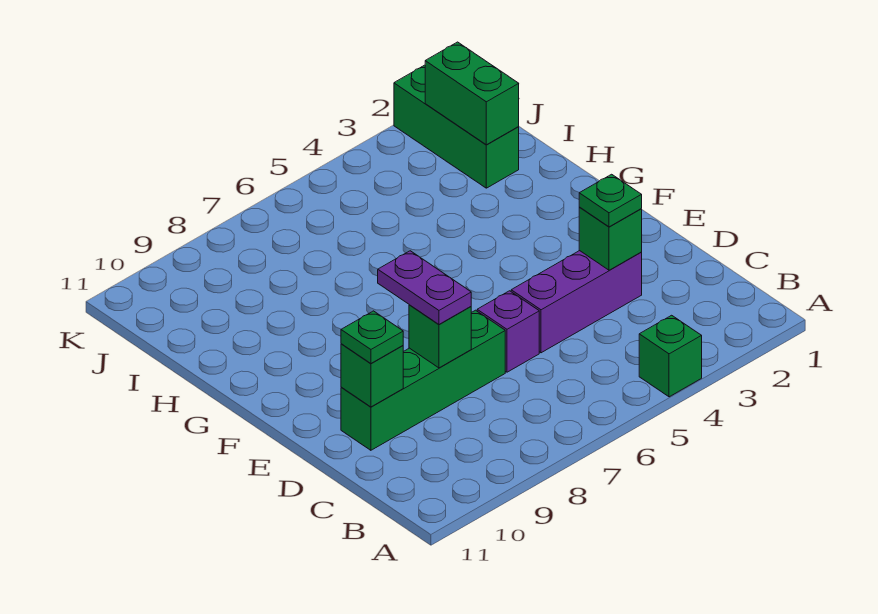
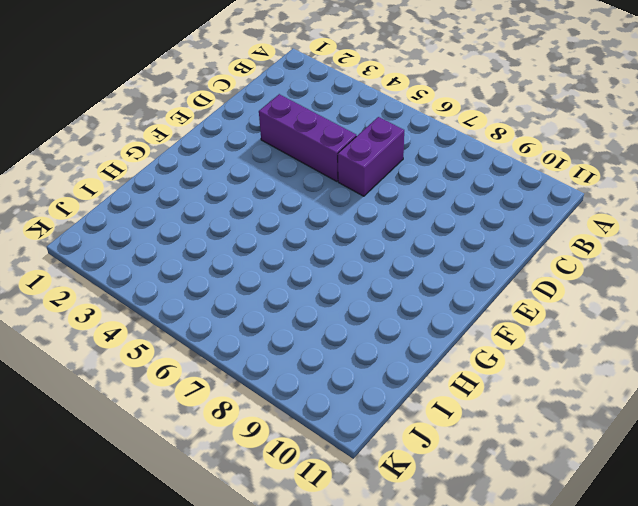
purple brick C6:D6 level 1 -> purple brick D6 level 1
none -> green brick A4 level 1
none -> green brick D7:D10 level 1
none -> green brick I2:K2 level 1

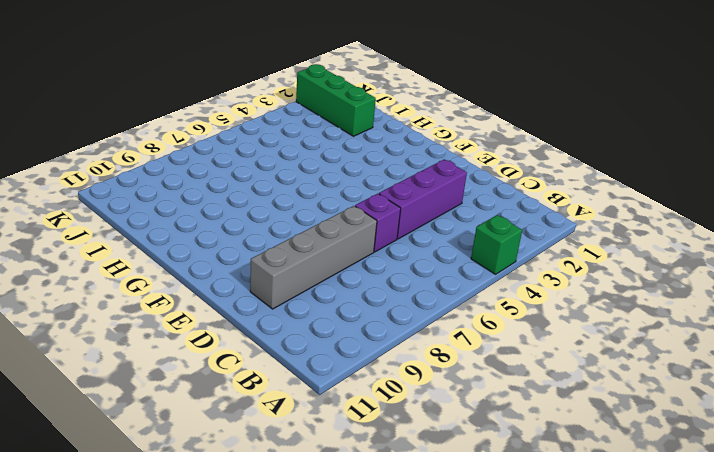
grey brick D7:D10 level 1 -> green brick D7:D10 level 1
none -> green brick D3 level 2
none -> green brick D8 level 2
none -> green brick D10 level 2

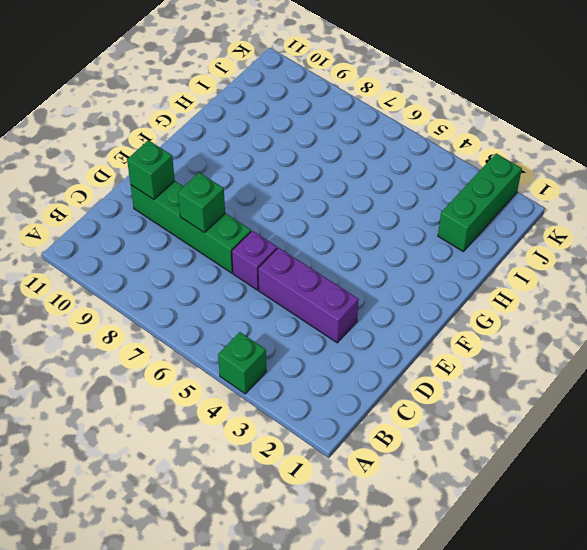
none -> green brick D3 level 2
none -> green brick I2:J2 level 2
none -> green plate D3 level 3

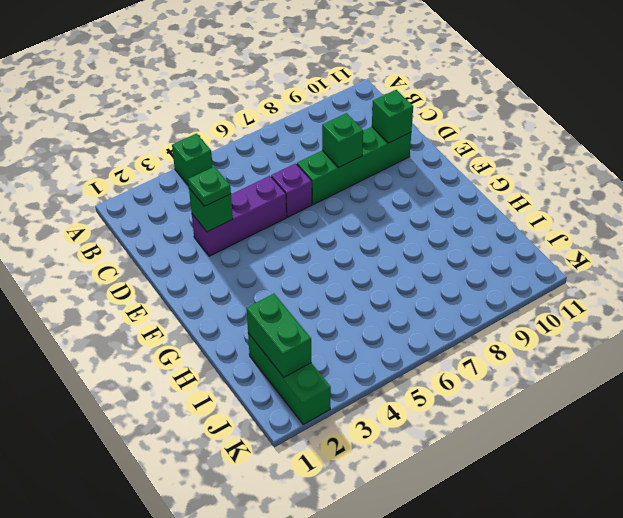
none -> purple plate D8:E8 level 3
none -> green plate D10 level 3

